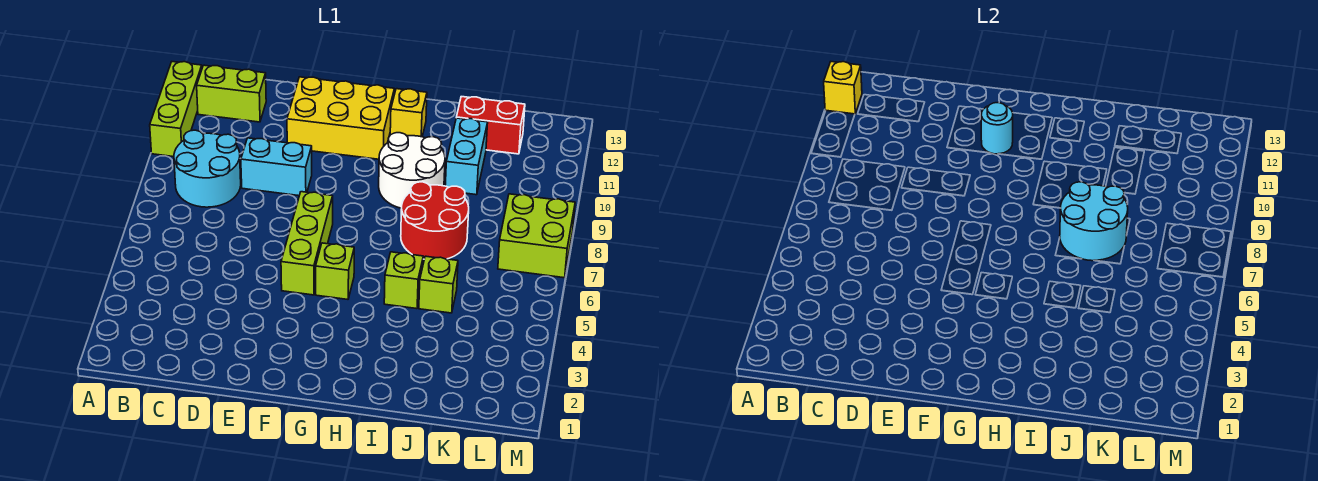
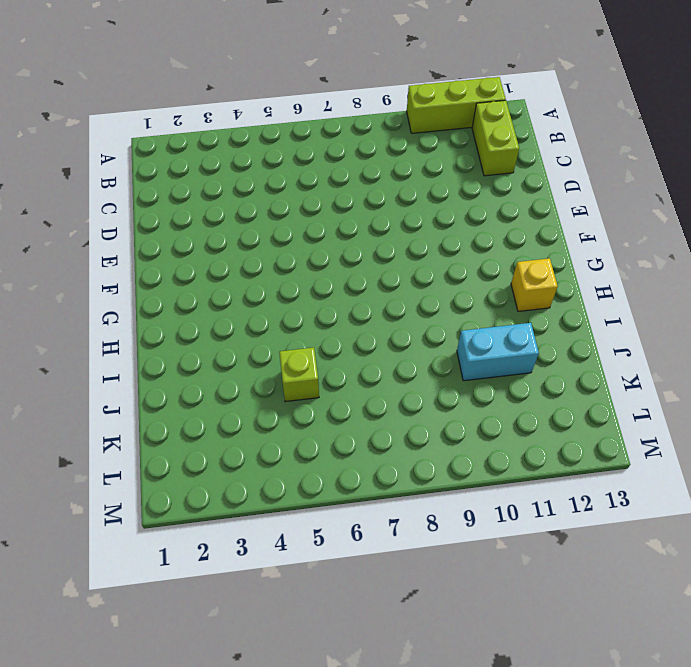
none -> cyan round brick B8:C9 level 1
none -> cyan brick D9:E9 level 1
none -> yellow brick E11:G12 level 1

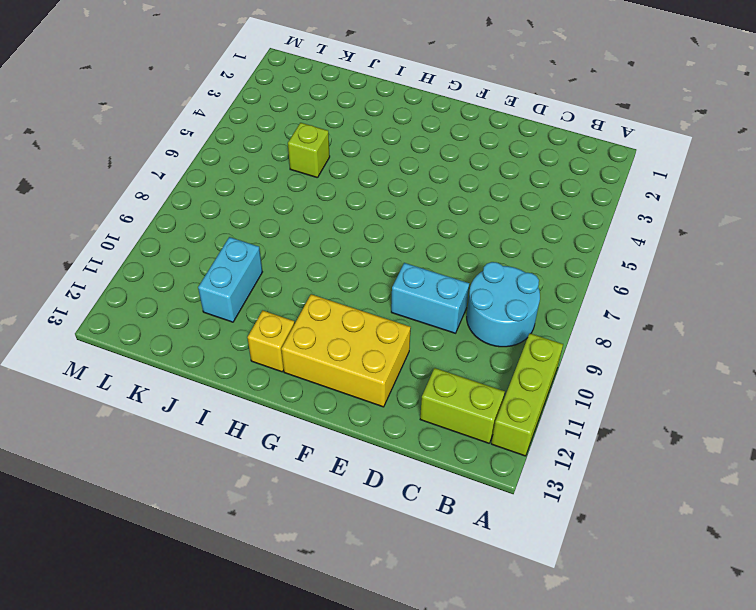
none -> lime brick F5:F7 level 1
none -> lime brick G5 level 1
none -> white round brick H9:I10 level 1

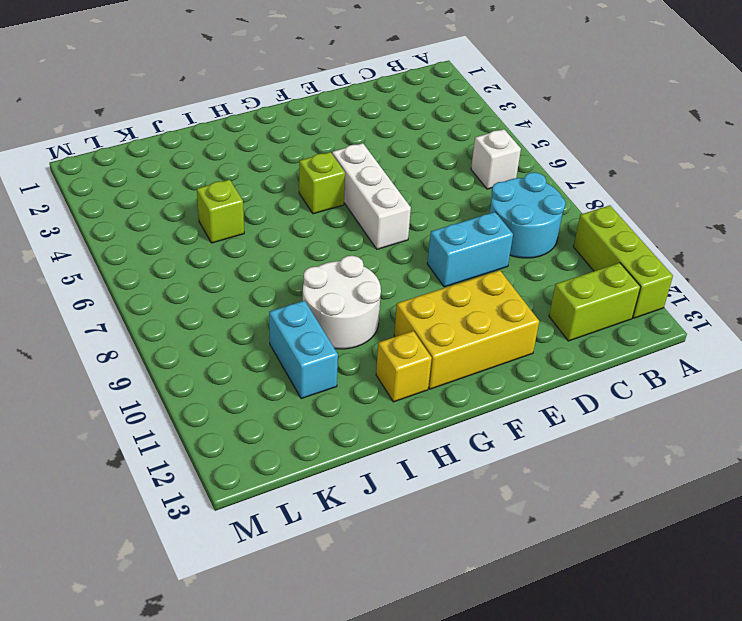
white brick B6 level 1 -> none
white brick F5:F7 level 1 -> lime brick F5:F7 level 1
none -> lime brick I5 level 1
none -> red round brick I7:J8 level 1
none -> red brick J12:K12 level 1

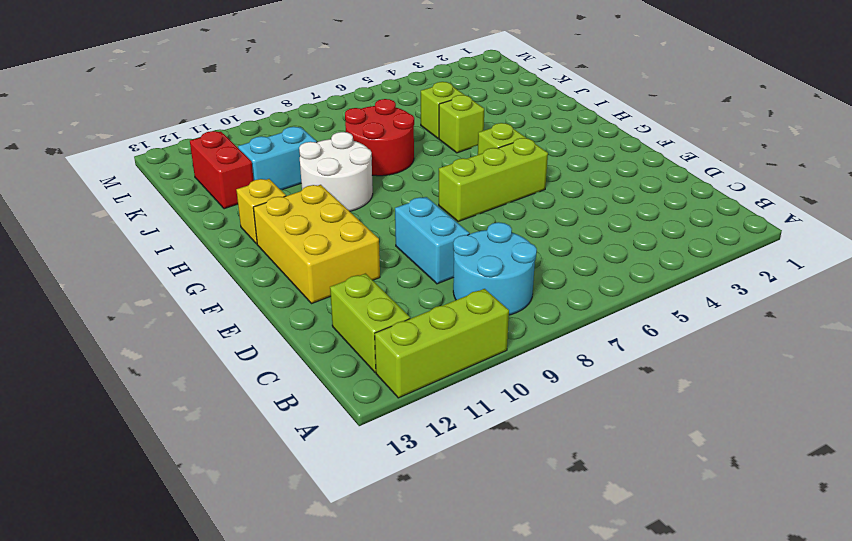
none -> lime brick L7:M8 level 1
none -> yellow brick A12 level 2
none -> cyan round brick F11 level 2

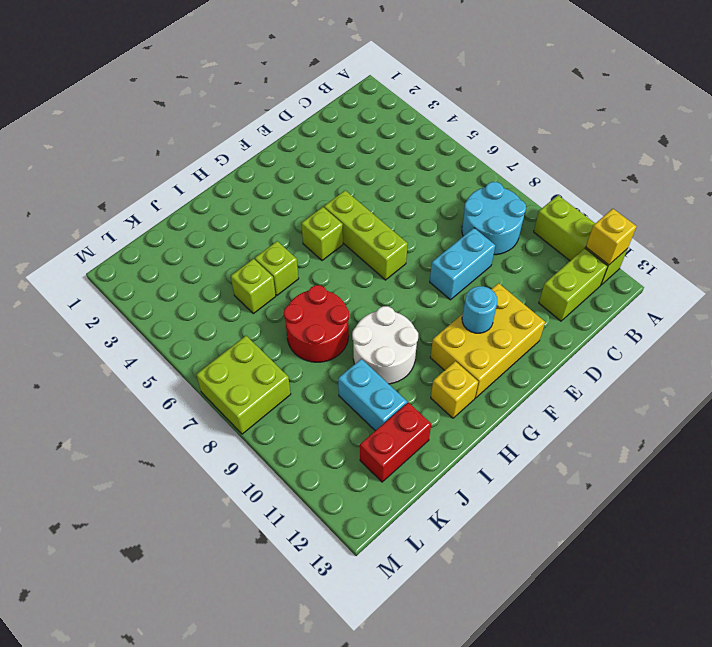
none -> cyan round brick I7:J8 level 2

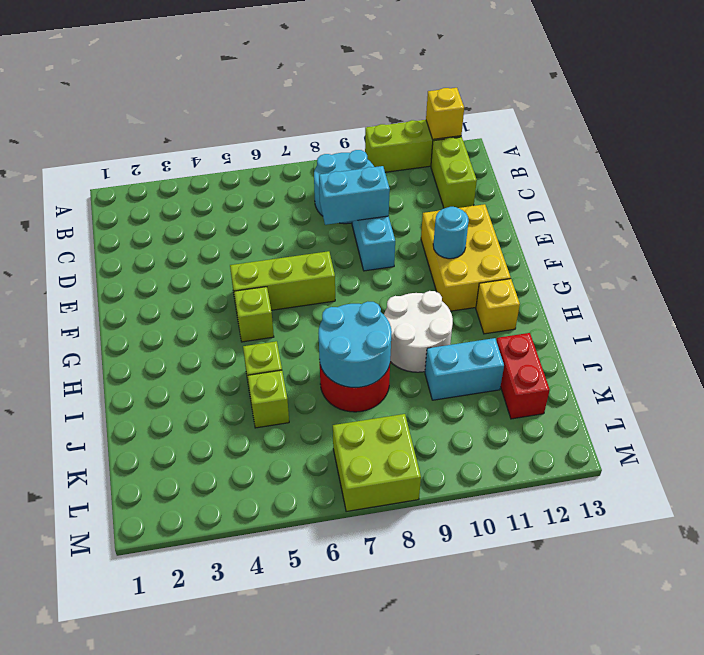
cyan brick D8:D9 level 2 -> none

